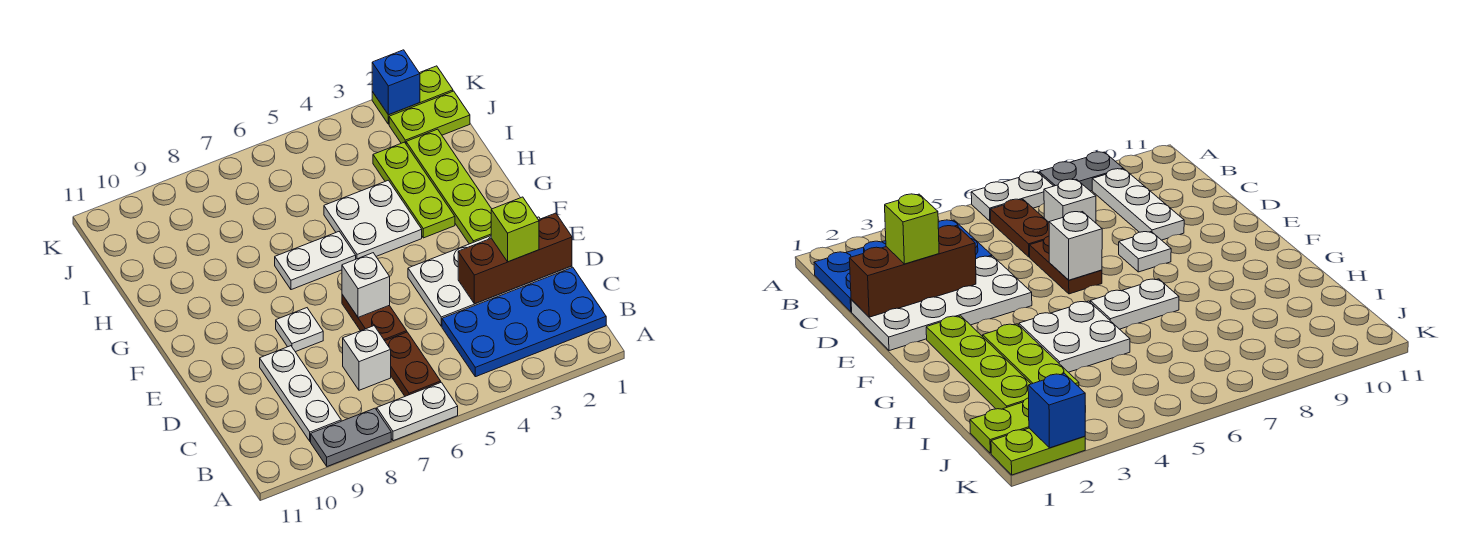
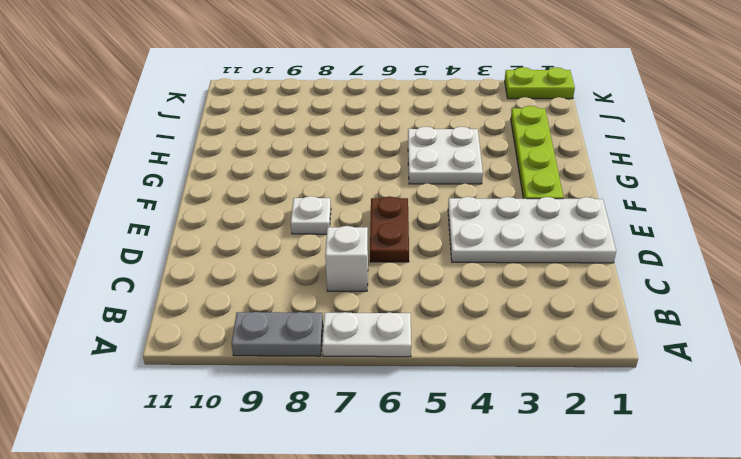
none -> blue plate B1:C4 level 1
none -> brown plate B6:C6 level 1
none -> white plate B9:D9 level 1

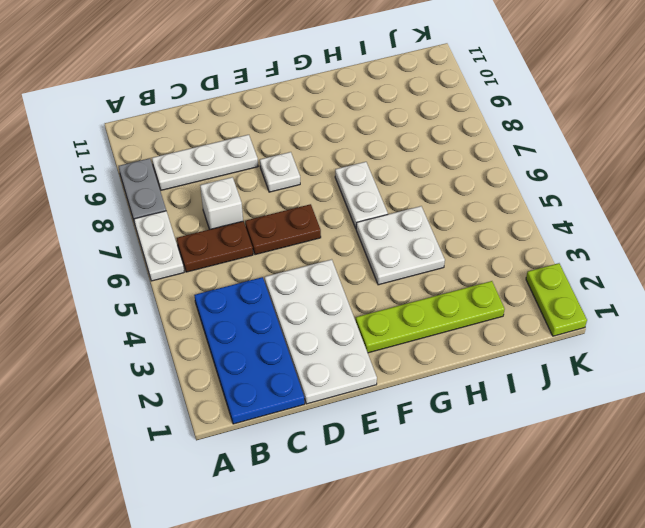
none -> lime plate G3:I3 level 1
none -> lime plate J1:J2 level 1
none -> brown brick D1:D3 level 2

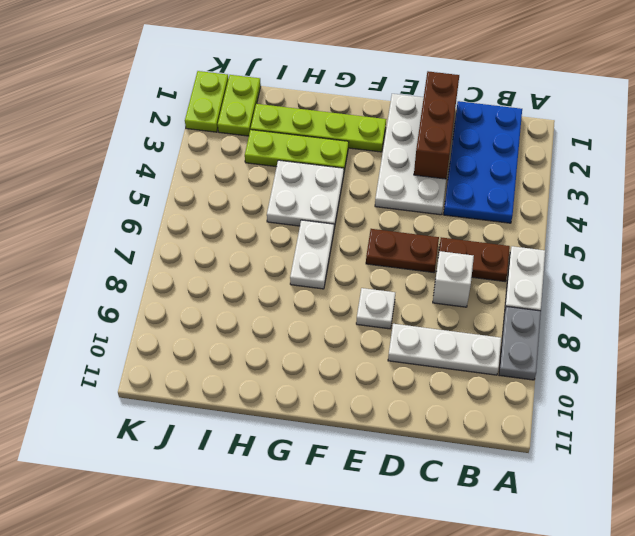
none -> white brick E6 level 2
none -> blue brick K2 level 2
none -> lime brick D2 level 3

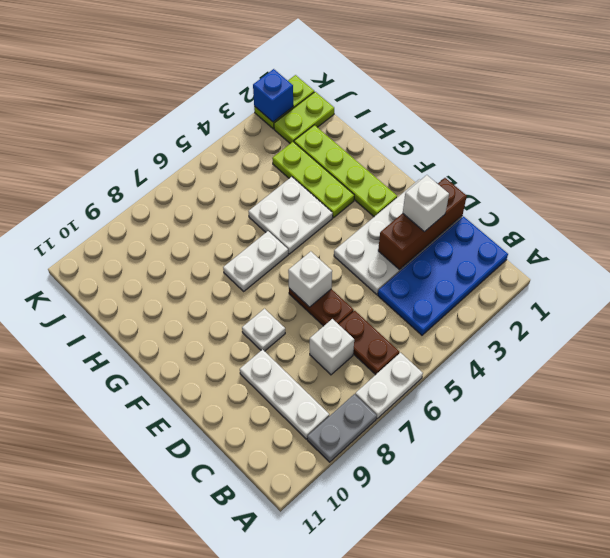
white brick D2 level 3 -> lime brick D2 level 3

